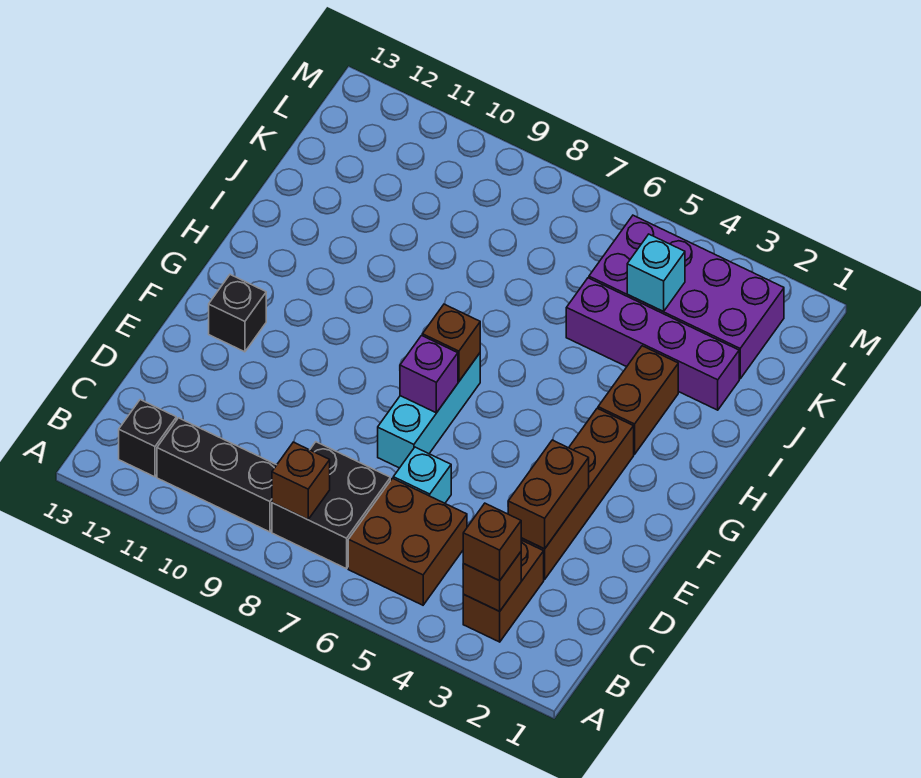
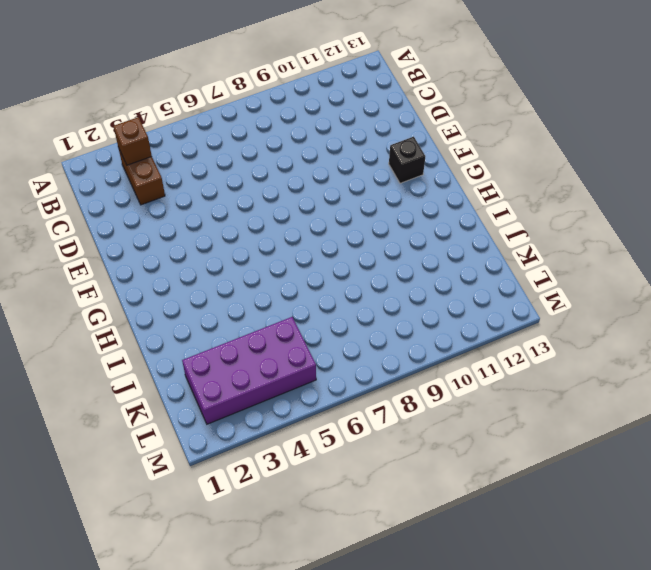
none -> brown brick B5:C6 level 1
none -> black brick B7:C8 level 1
none -> black brick B9:B11 level 1

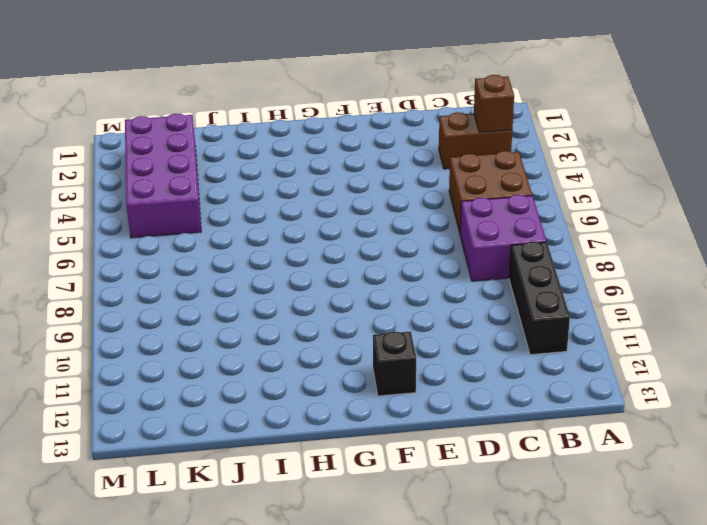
purple brick B7:C8 level 1 -> black brick B7:C8 level 1
none -> black brick B12 level 1
none -> brown brick D3:G3 level 1
none -> cyan brick D6 level 1

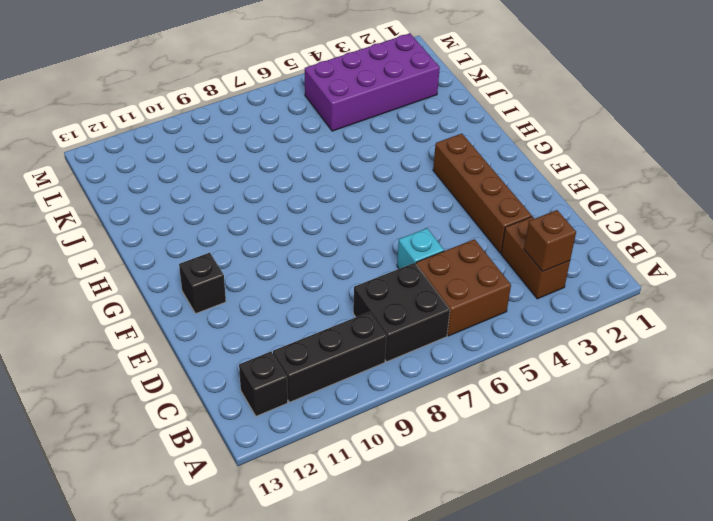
none -> cyan brick E7:G7 level 1
none -> brown brick H3:I3 level 1
none -> purple brick J2:J5 level 1

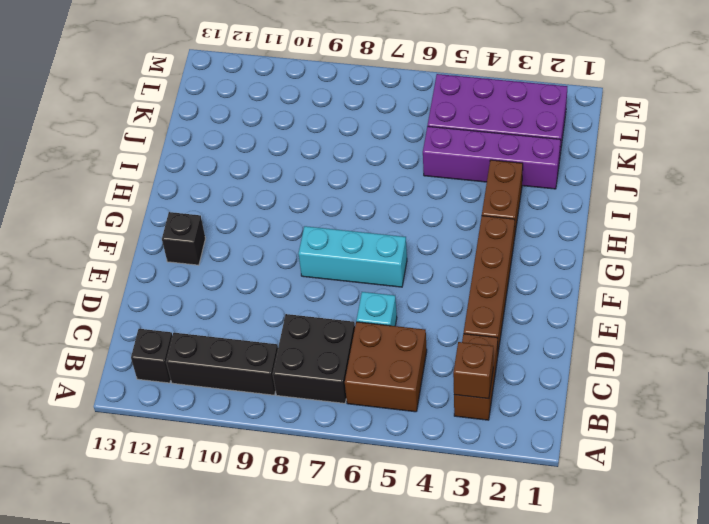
cyan brick F6:F8 level 1 -> cyan brick E7:G7 level 1
none -> brown brick B8 level 2
none -> brown brick D3:E3 level 2
none -> purple brick F7 level 2

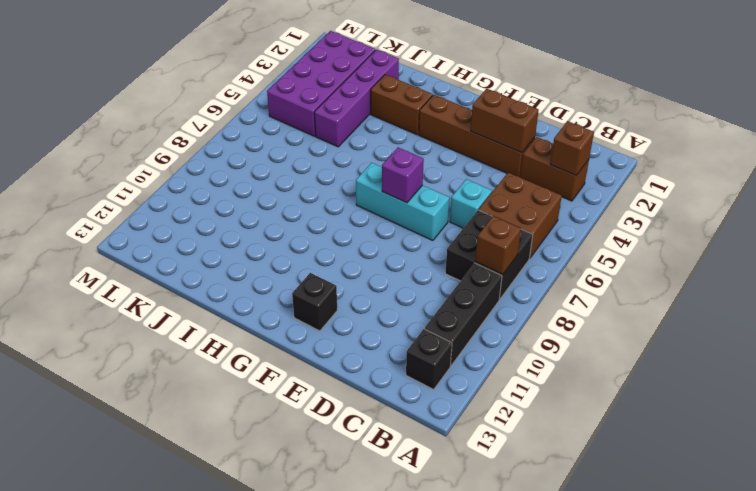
none -> brown brick G7 level 2
none -> cyan brick K4 level 2
none -> brown brick B3 level 3

